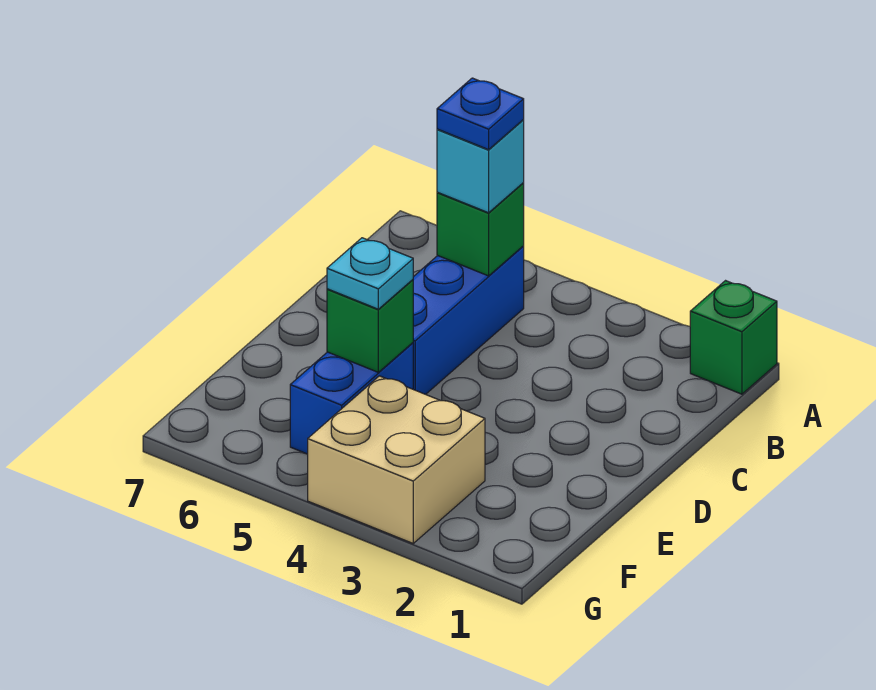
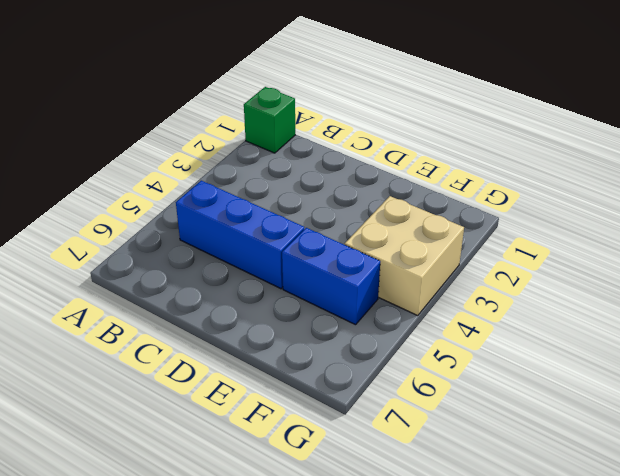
none -> green brick B5 level 2
none -> green brick E5 level 2

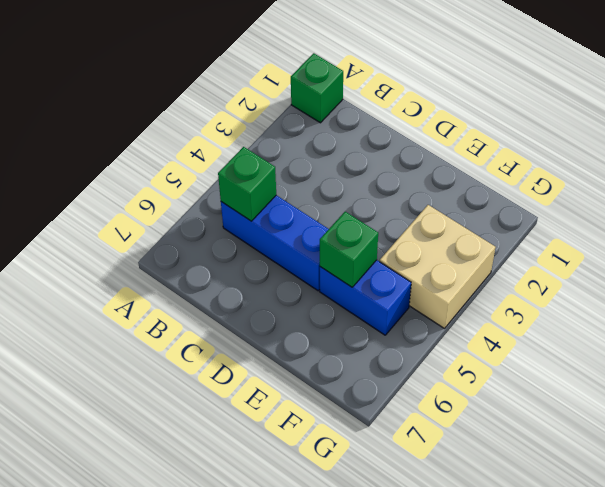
none -> cyan brick B5 level 3
none -> cyan plate E5 level 3

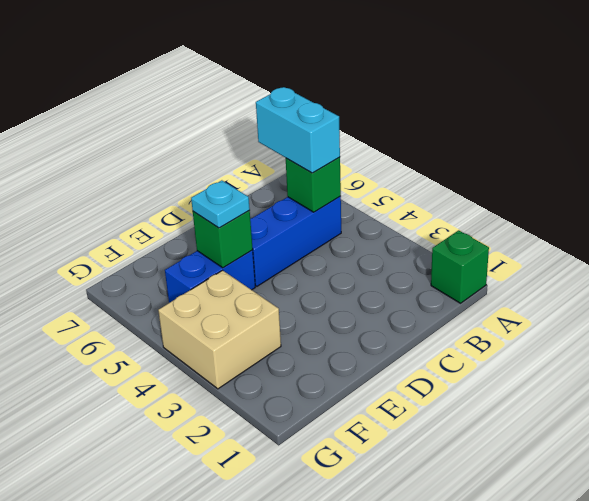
cyan brick B5:B6 level 3 -> cyan brick B5 level 3
none -> blue plate B5 level 4

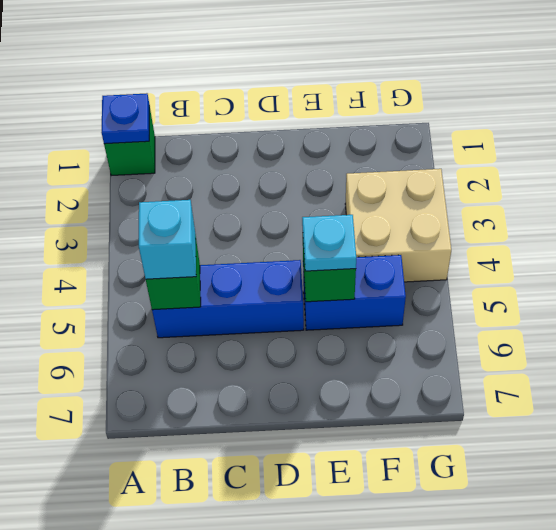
blue plate A1 level 2 -> blue plate B5 level 4

